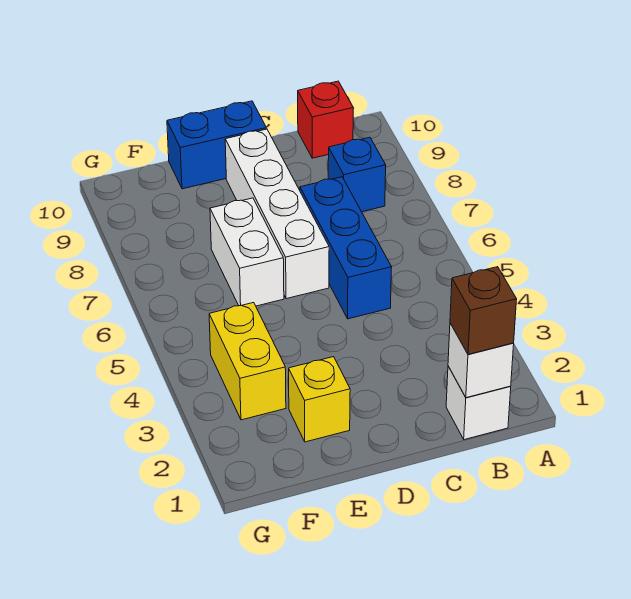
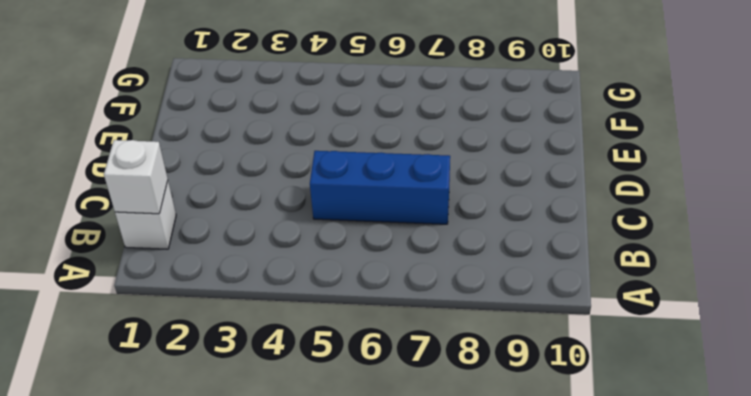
none -> blue brick B8 level 1
none -> red brick B10 level 1

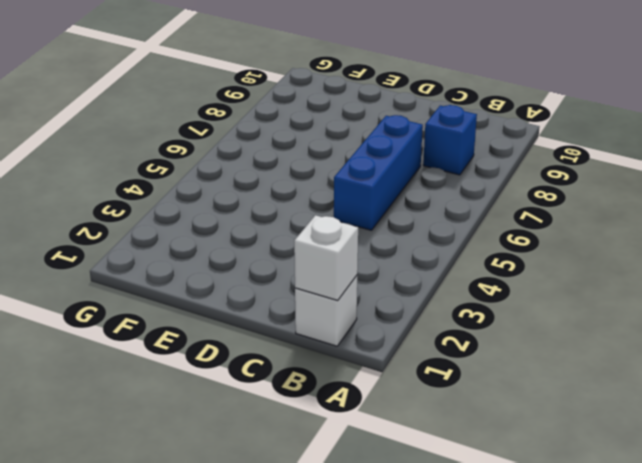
none -> red brick B10 level 1
none -> white brick D6:D9 level 1

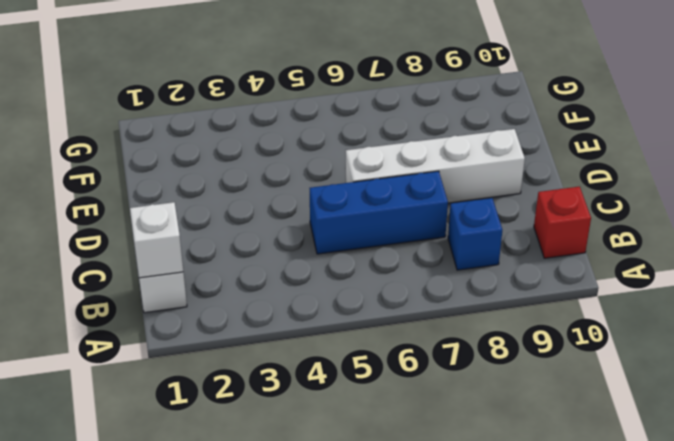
none -> blue brick D10:E10 level 1
none -> yellow brick E2 level 1

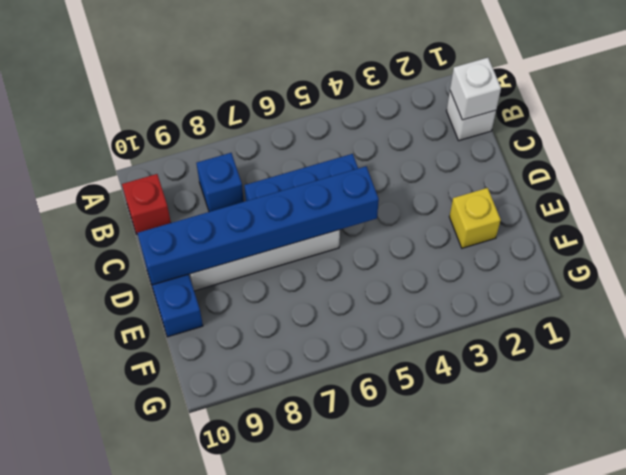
blue brick D5:D10 level 2 -> none
none -> white brick E6:E7 level 1
none -> yellow brick F3:F4 level 1

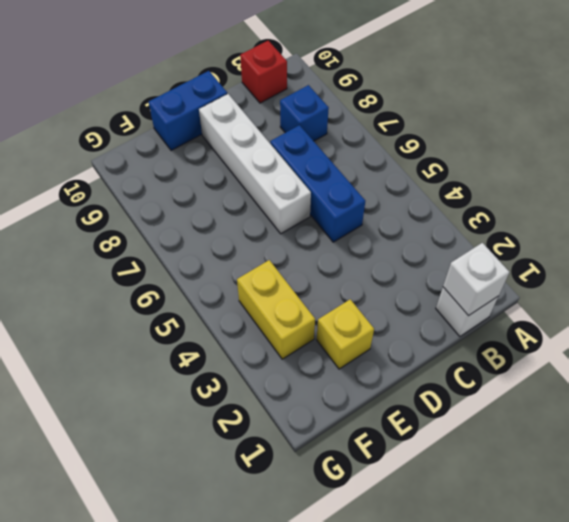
none -> white brick E6:E7 level 1
none -> brown brick B1 level 3

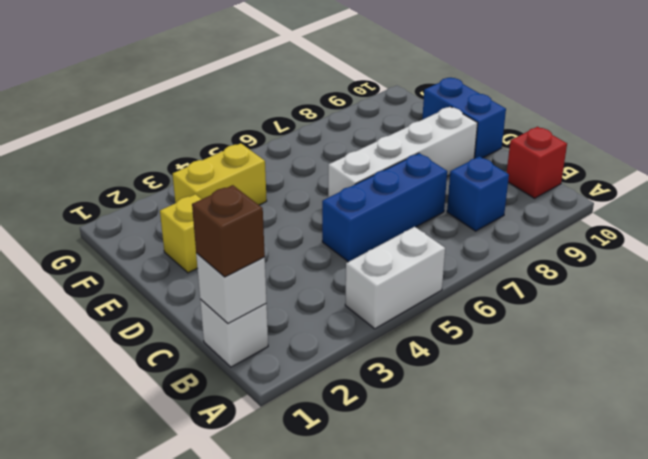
white brick A4:A5 level 1 -> white brick E6:E7 level 1

